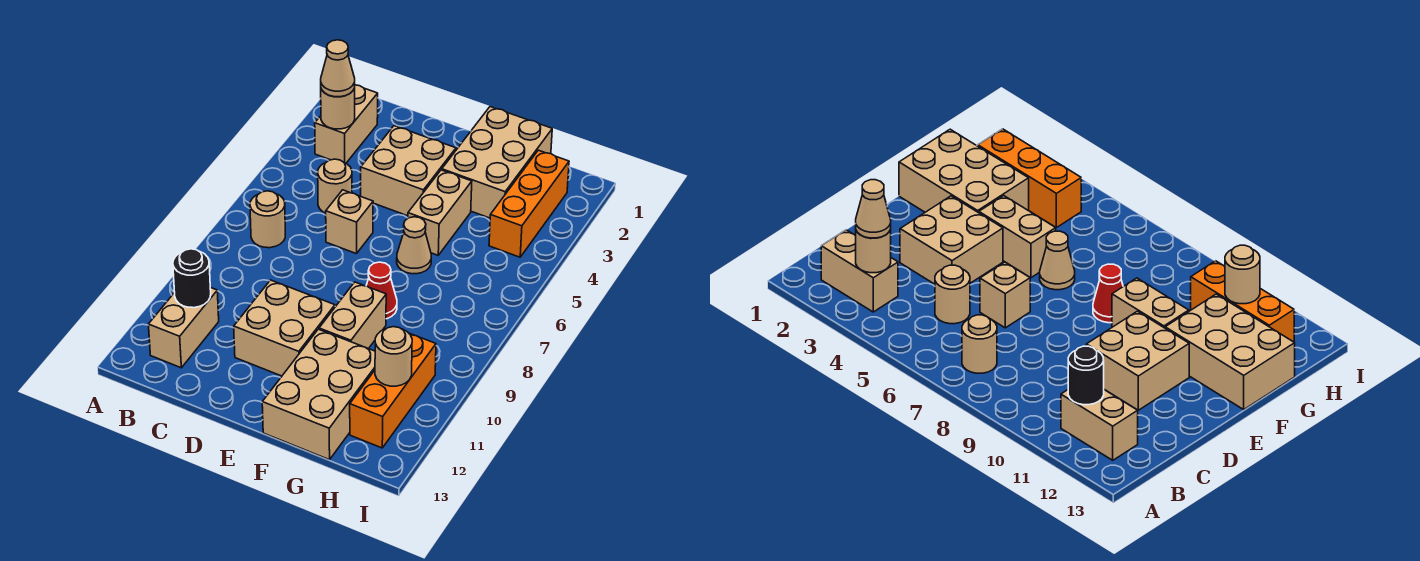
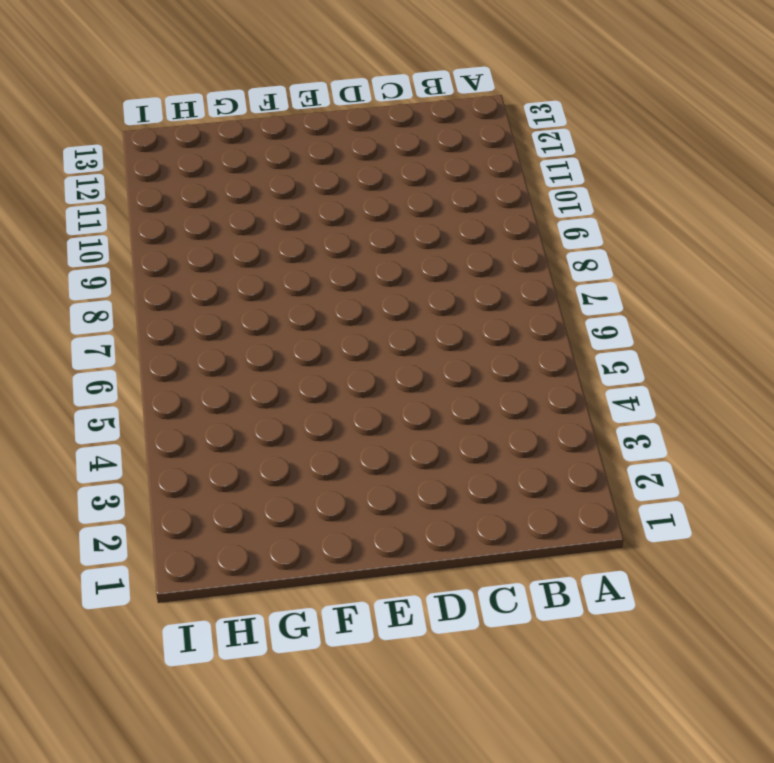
none -> tan brick B2:B3 level 1
none -> tan round brick B7 level 1
none -> tan brick B11:B12 level 1

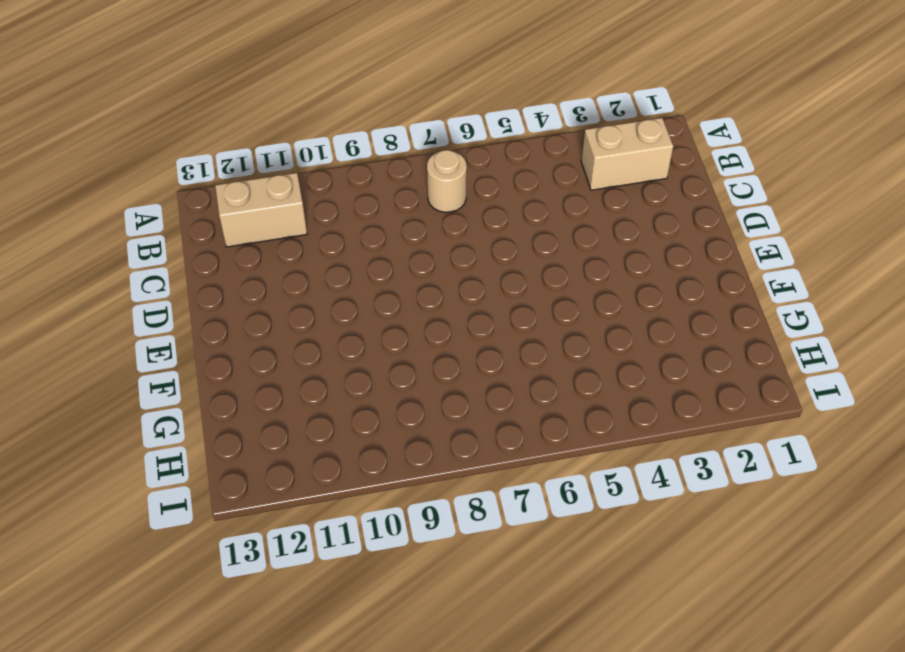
none -> tan round brick C5 level 1
none -> tan brick D3:E4 level 1
none -> tan brick D6 level 1

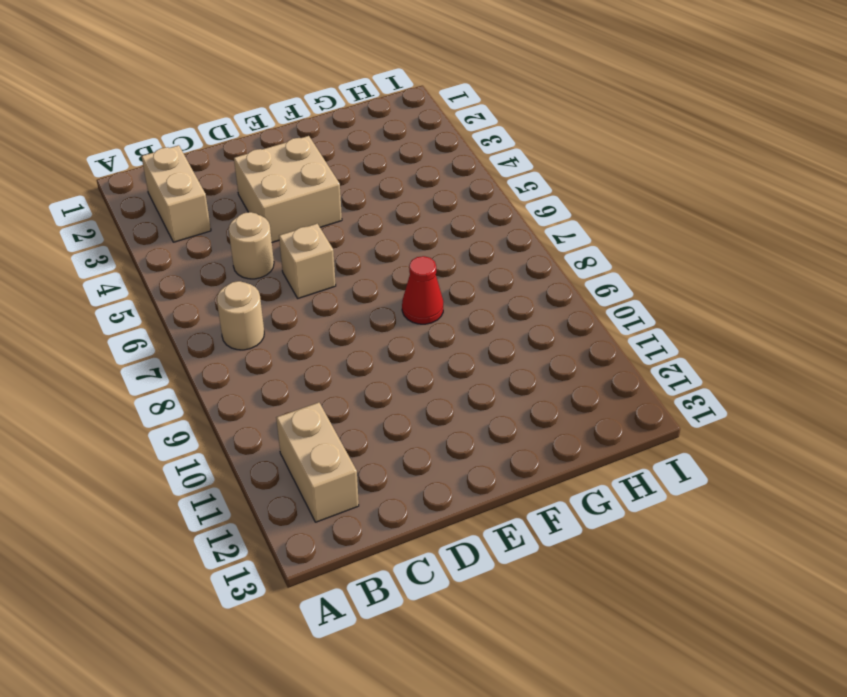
none -> tan brick D10:E11 level 1
none -> tan brick F1:G3 level 1
none -> tan brick F4:F5 level 1

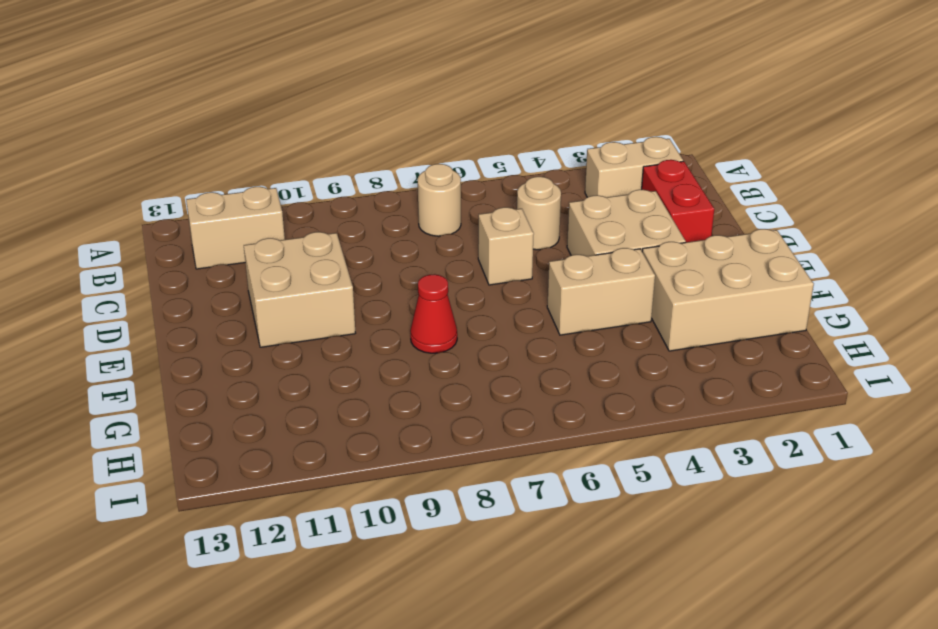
red brick C2:D2 level 1 -> none
none -> tan cone F6 level 1
none -> tan brick F9:F10 level 1
none -> tan brick F11:G13 level 1

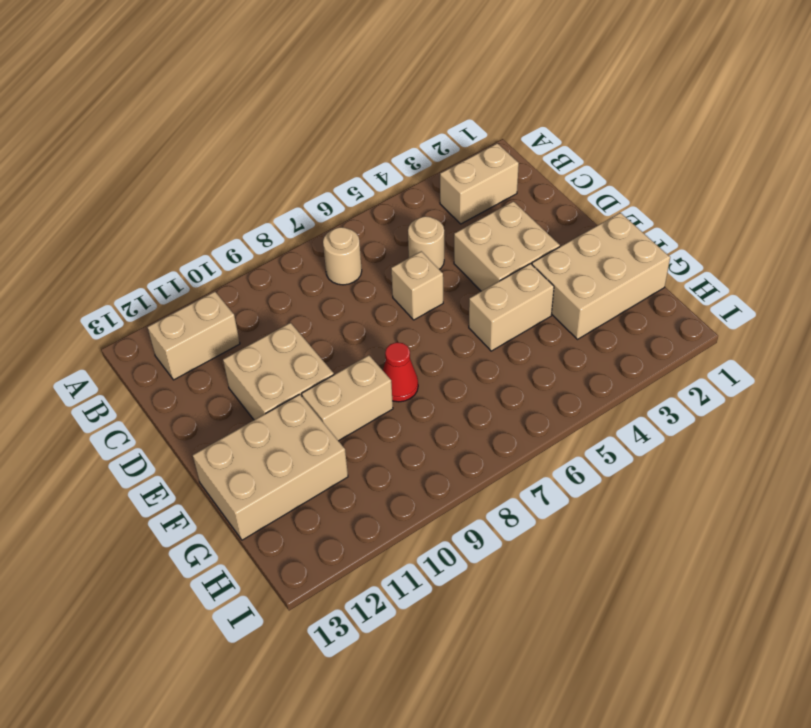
none -> tan cone F6 level 1
none -> orange brick H2:H4 level 1
none -> orange brick H10:H12 level 1

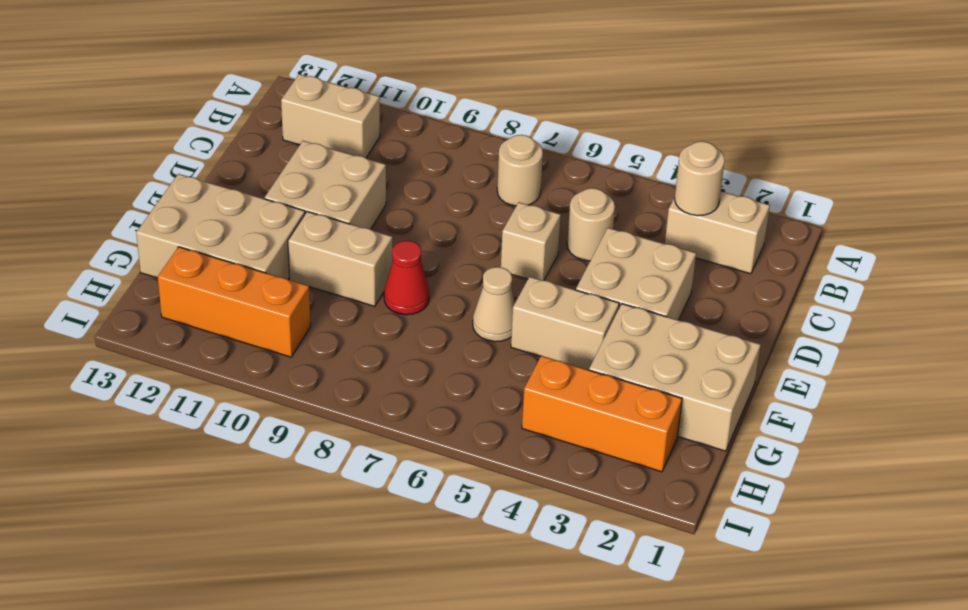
none -> black round brick B11 level 2
none -> tan round brick H11 level 2
none -> tan cone B3 level 3

